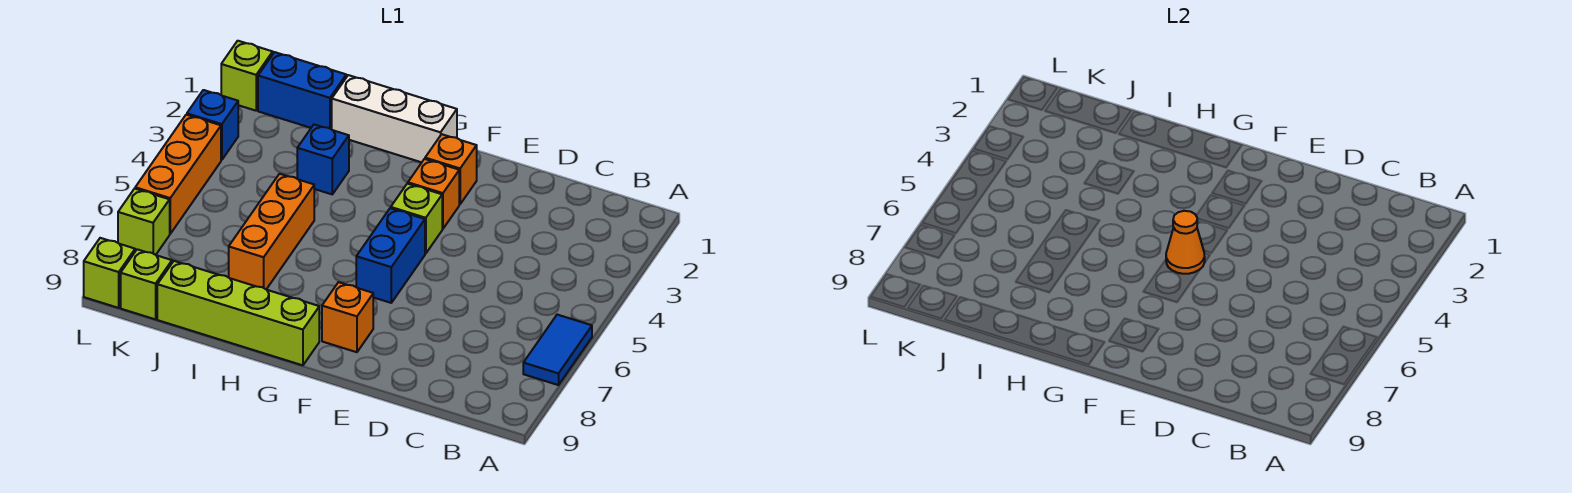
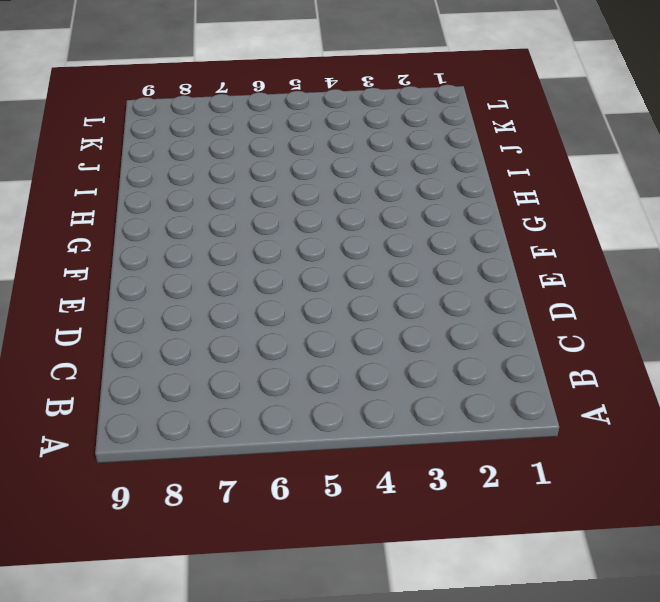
none -> blue tile A6:A7 level 1
none -> orange brick F2 level 1
none -> orange brick F3 level 1

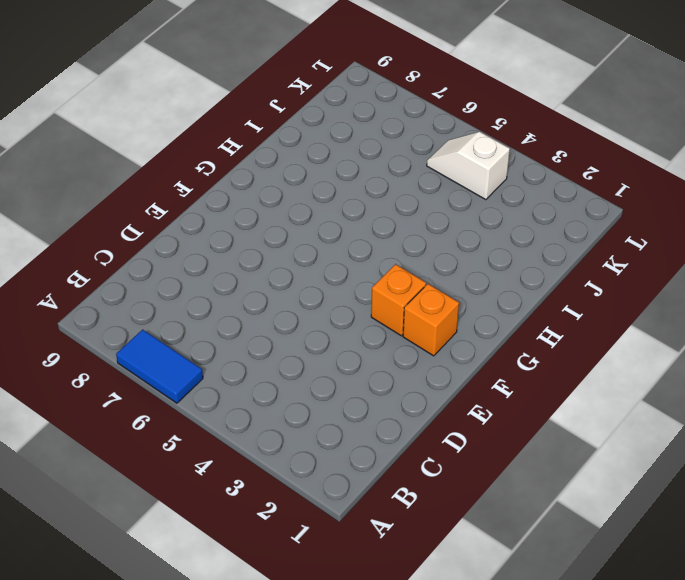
white slope K4:K5 level 1 top 4 -> none
none -> lime brick F4 level 1
none -> blue brick F5:F6 level 1
none -> orange brick F8 level 1

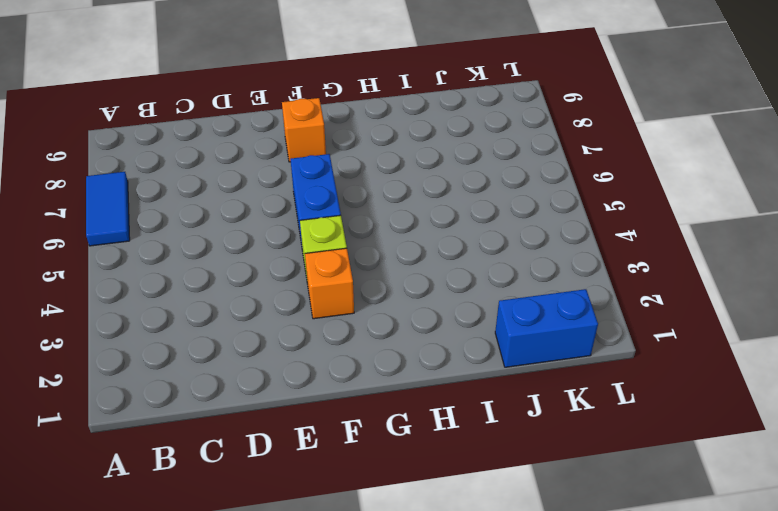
none -> orange brick F2 level 1
none -> white brick G1:I1 level 1
none -> lime brick G9:J9 level 1

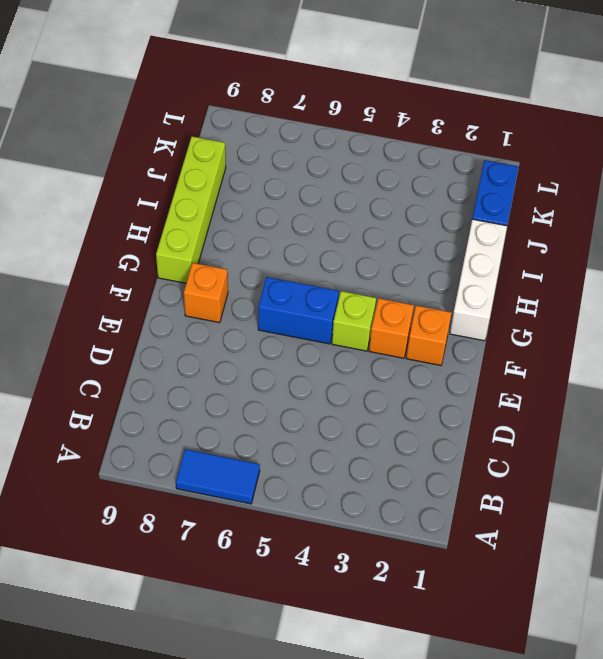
none -> blue brick I3 level 1
none -> orange brick I5:I7 level 1
none -> lime brick K9 level 1

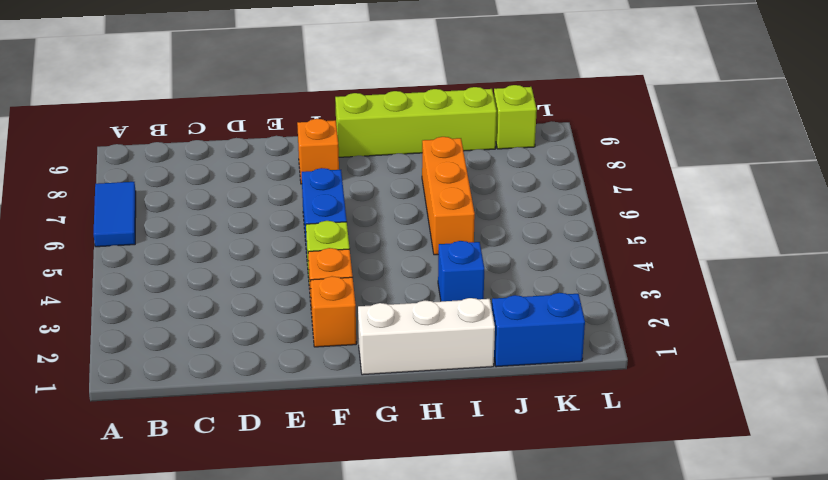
none -> lime brick L1 level 1
none -> blue brick L3 level 1
none -> orange brick L4:L6 level 1

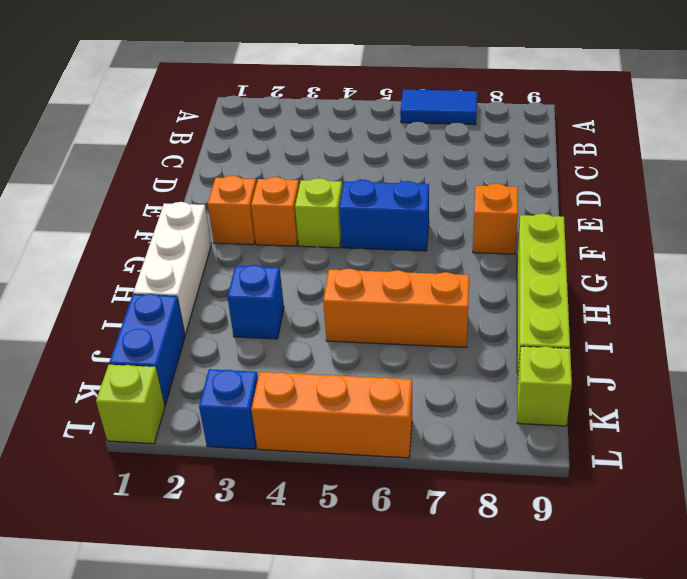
none -> lime brick L7 level 1
none -> lime brick L9 level 1
none -> orange cone F5 level 2

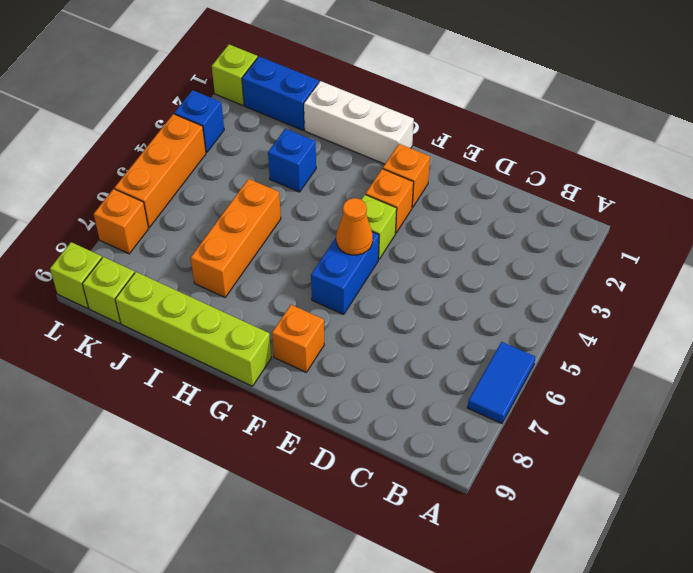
orange brick L7 level 1 -> lime brick L7 level 1

